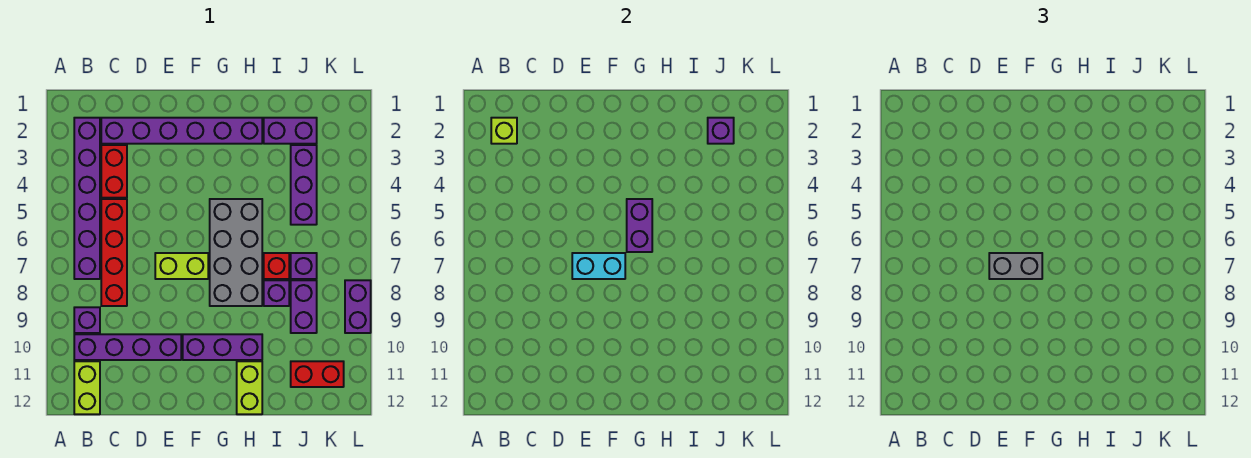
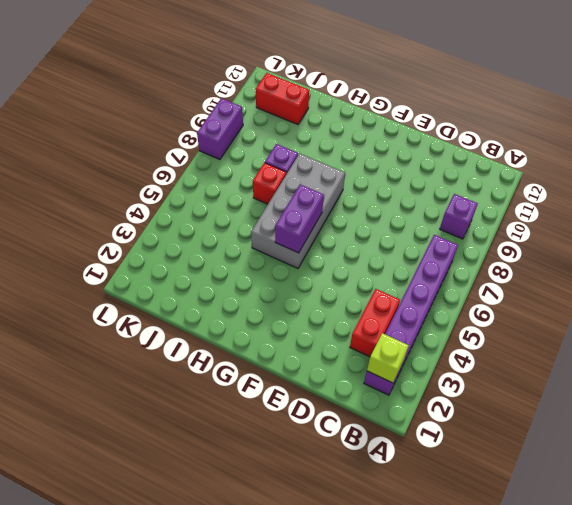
none -> purple brick B10:E10 level 1
none -> lime brick B11:B12 level 1
none -> purple brick C2:H2 level 1

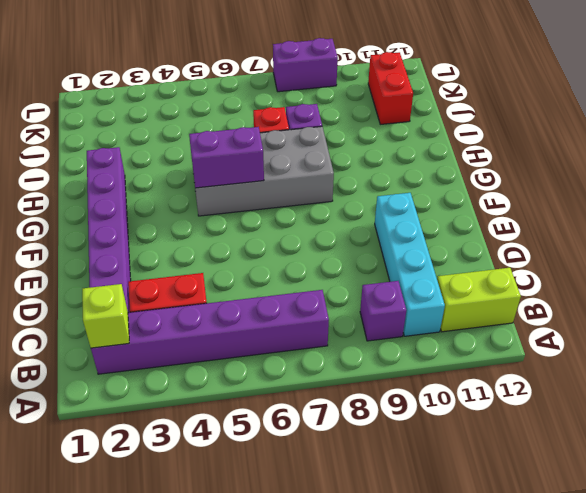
cyan brick B10:E10 level 1 -> purple brick B10:E10 level 1
none -> red brick C5:C8 level 1
none -> lime brick E7:F7 level 1
none -> purple brick F10:H10 level 1

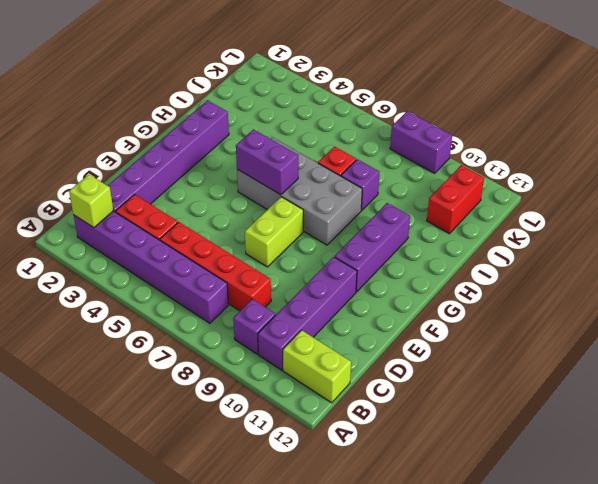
none -> lime brick H11:H12 level 1
none -> purple brick I2:J2 level 1
none -> purple brick J3:J5 level 1

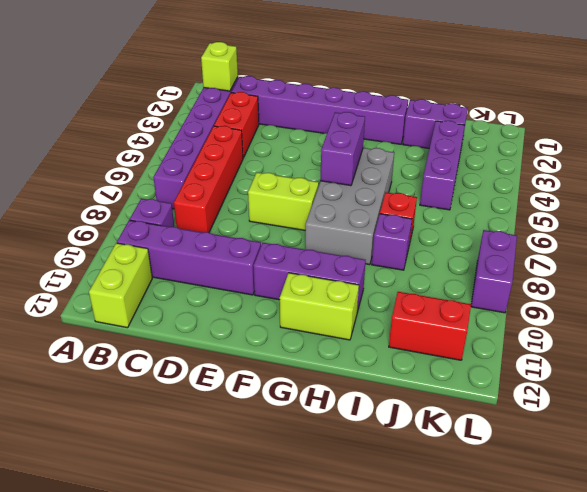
lime brick G11:H11 level 1 -> lime brick H11:H12 level 1
none -> purple brick J7 level 1
none -> purple brick J8:J9 level 1
none -> cyan brick E7:F7 level 2

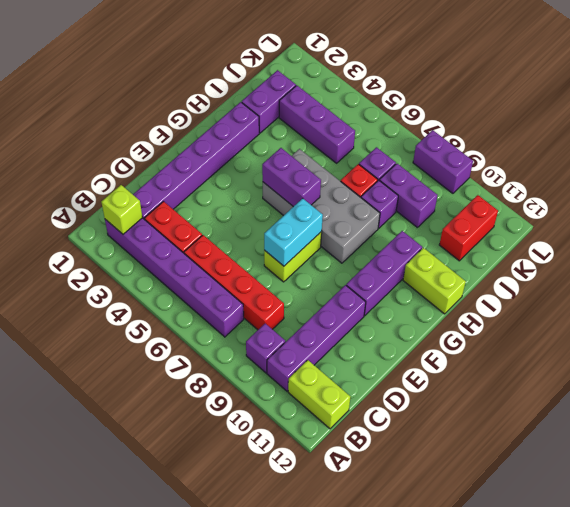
none -> purple brick J2 level 2
none -> grey brick E7:F7 level 3

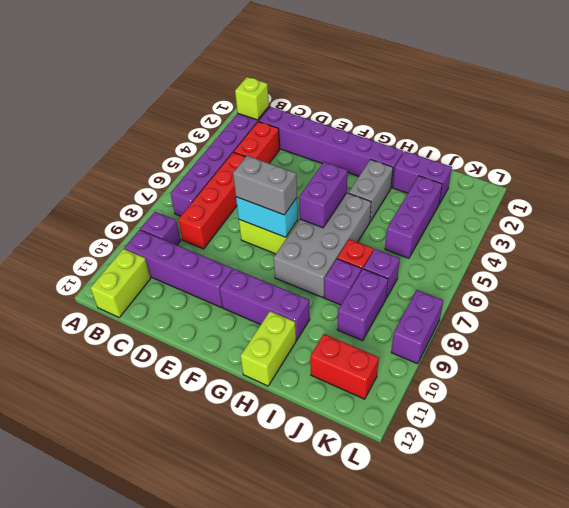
grey brick H3:H4 level 1 -> none
none -> purple brick J2 level 2

